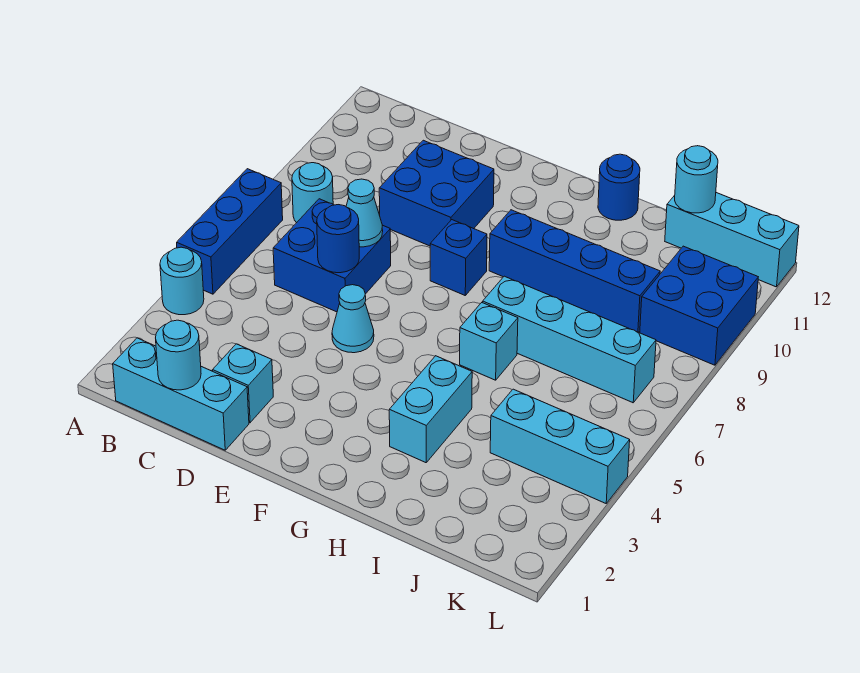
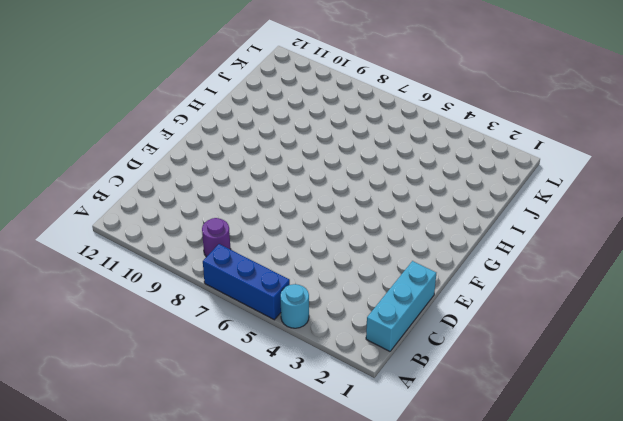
purple round brick B8 level 1 -> cyan round brick B8 level 1
none -> blue brick C6:D7 level 1
none -> cyan brick D2 level 1
none -> blue brick D9:E10 level 1

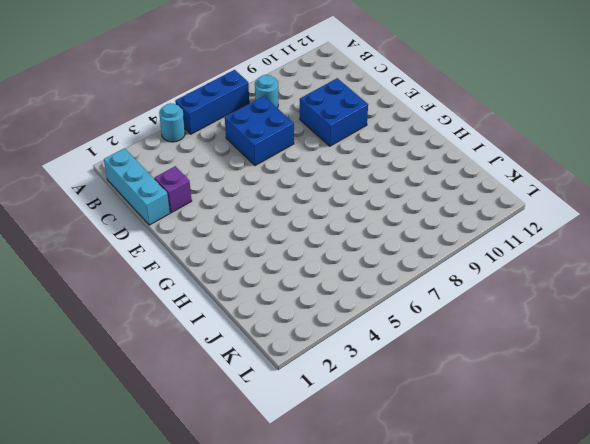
purple brick D2 level 1 -> cyan brick D2 level 1
none -> cyan cone E5 level 1
none -> blue brick F8 level 1
none -> blue brick G9:J9 level 1

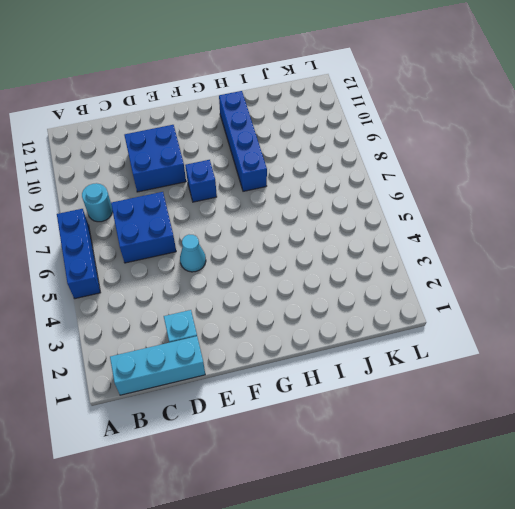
blue brick H8:H11 level 1 -> blue brick G9:J9 level 1
none -> cyan round brick A4 level 1
none -> cyan brick H3:H4 level 1
none -> cyan brick H6 level 1

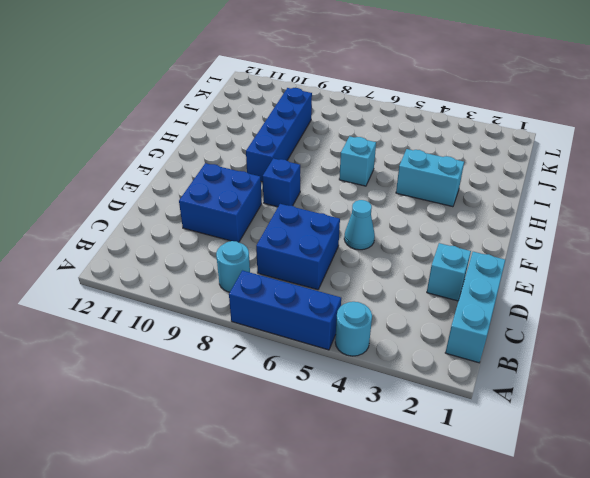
none -> cyan brick H7:K7 level 1
none -> blue round brick H12 level 1
none -> cyan brick J4:L4 level 1

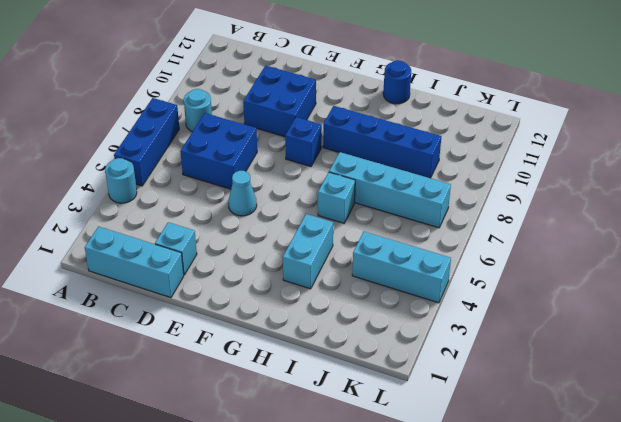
none -> cyan brick J12:L12 level 1
none -> blue brick K9:L10 level 1
none -> cyan round brick C1 level 2

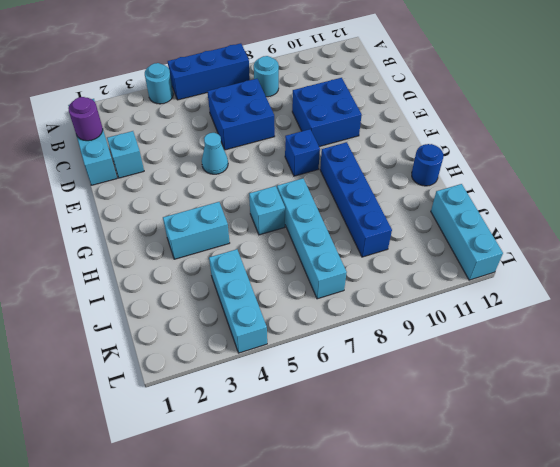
purple round brick C1 level 2 -> cyan round brick C1 level 2
none -> blue brick K9:L10 level 1
none -> blue round brick D6 level 2
none -> cyan cone D7 level 2

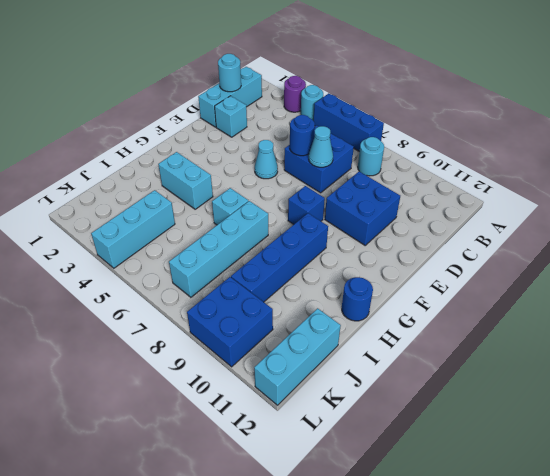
purple round brick A3 level 1 -> none
none -> cyan round brick J12 level 2

